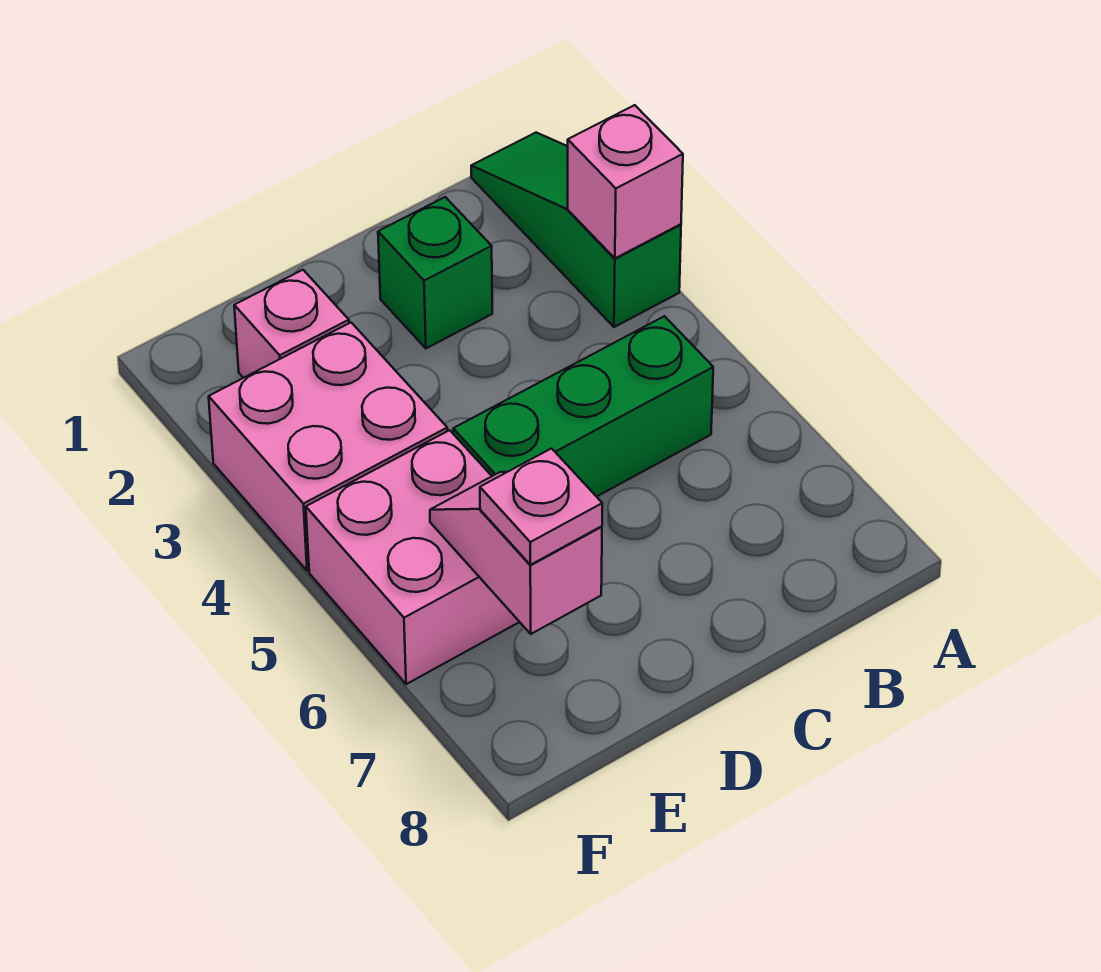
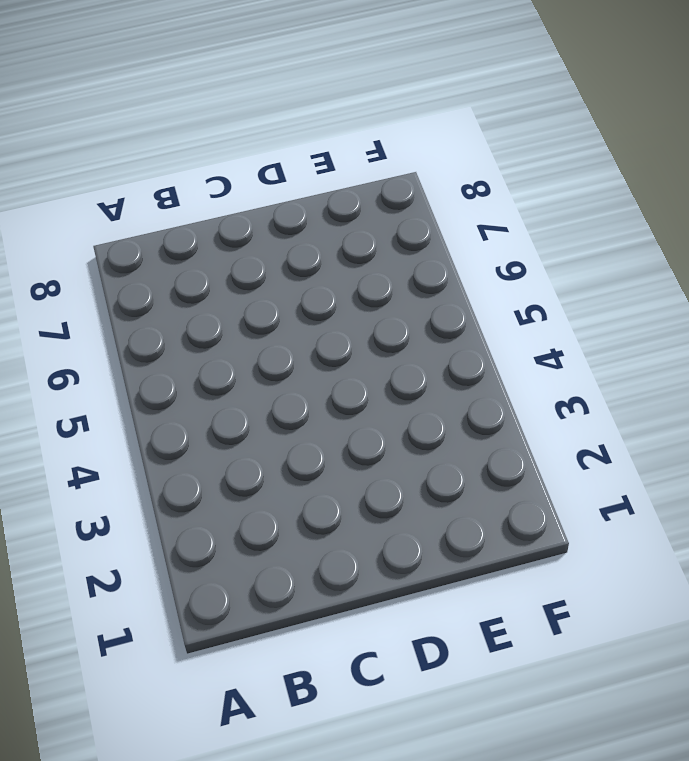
none -> green slope A1:A3 level 1 top 3
none -> green brick B5:D5 level 1

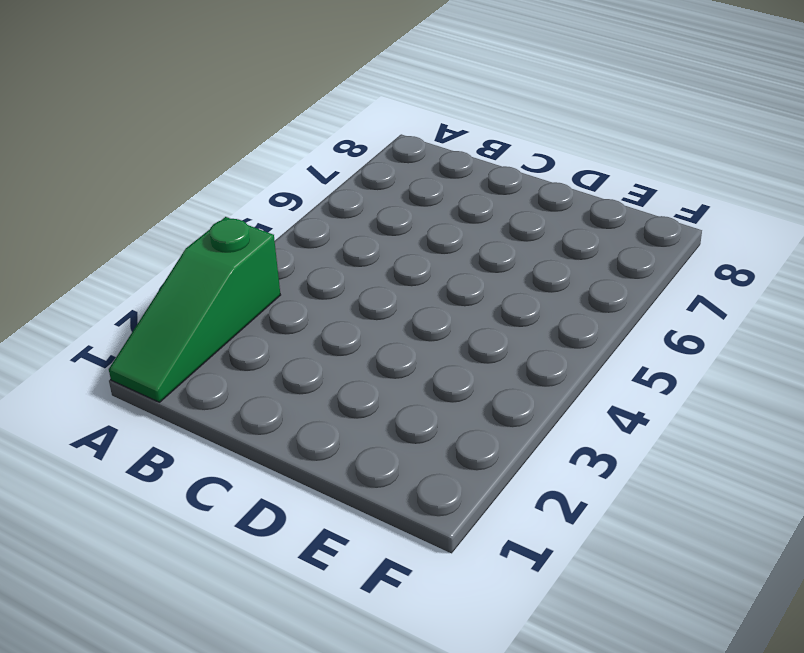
none -> green brick B5:D5 level 1
none -> green brick C2 level 1

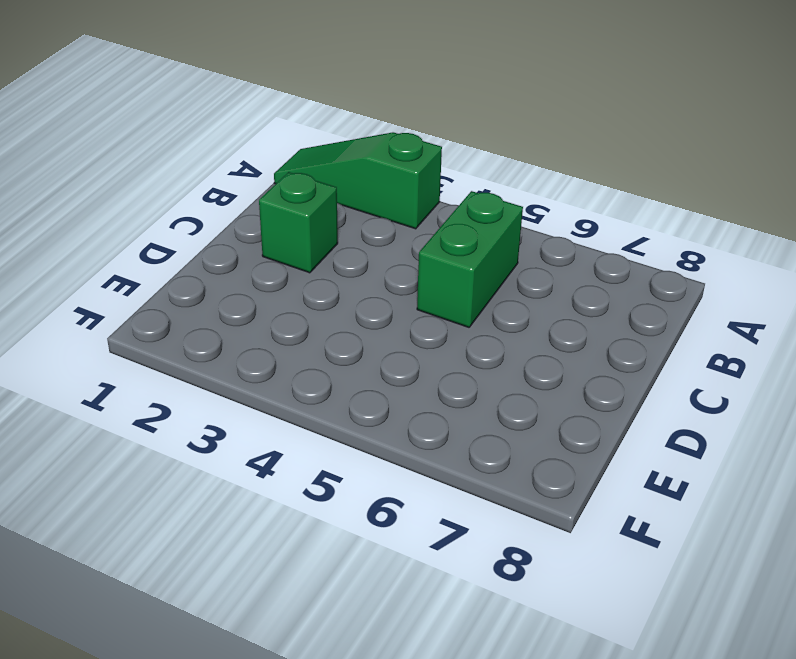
green brick B5:C5 level 1 -> green brick B5:D5 level 1
none -> pink brick E2 level 1
none -> pink brick E3:F4 level 1

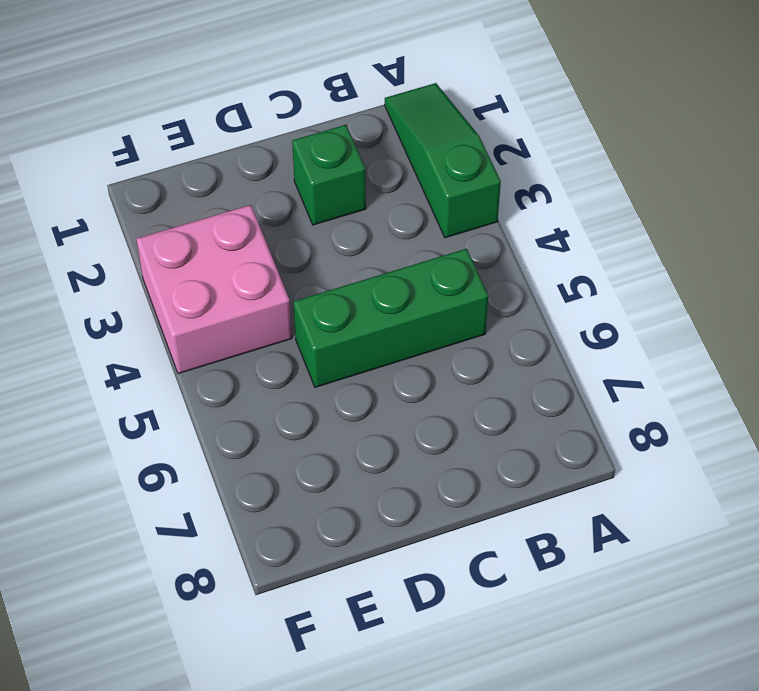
none -> pink brick E2 level 1
none -> pink brick E5:F6 level 1

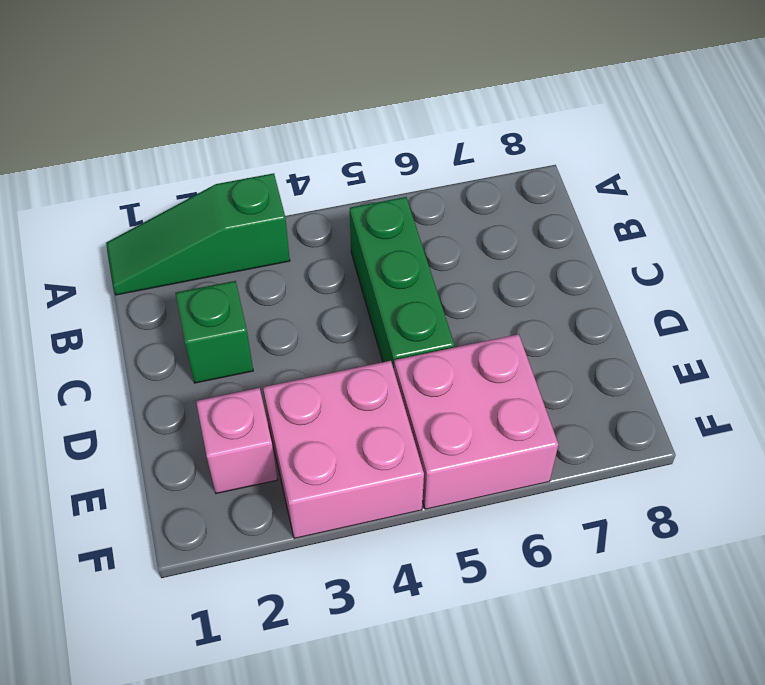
none -> pink brick A3 level 2
none -> pink slope E6:E7 level 2 top 7

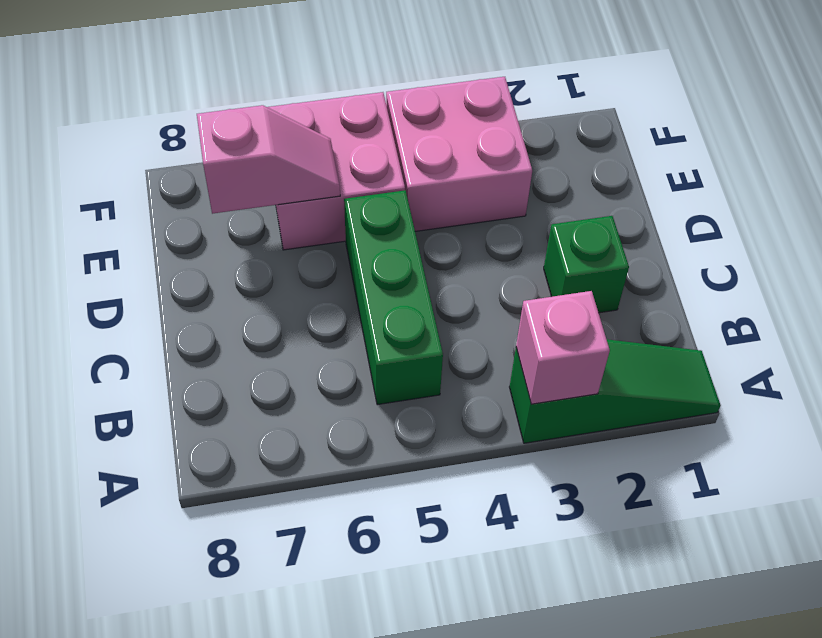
none -> pink brick E2 level 1
none -> pink plate E7 level 3

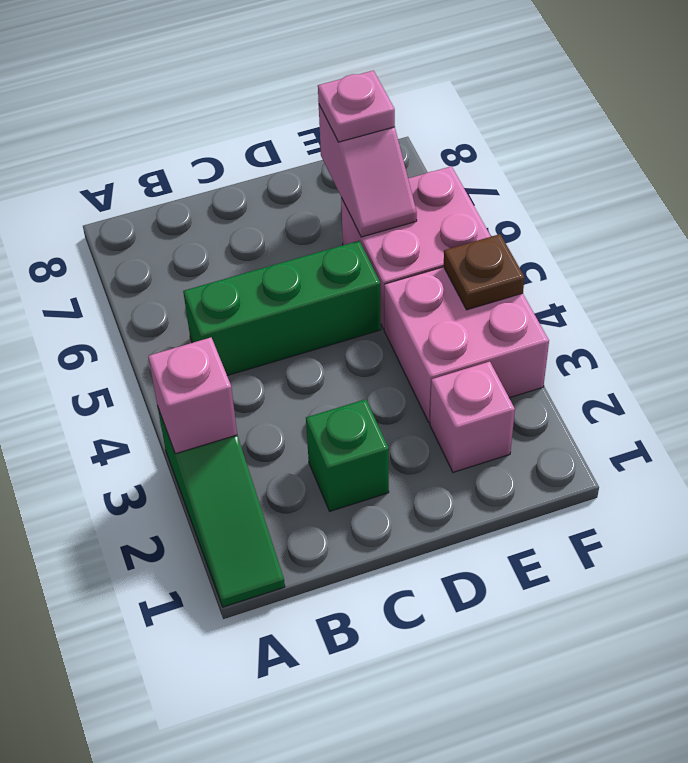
brown plate F4 level 2 -> none

